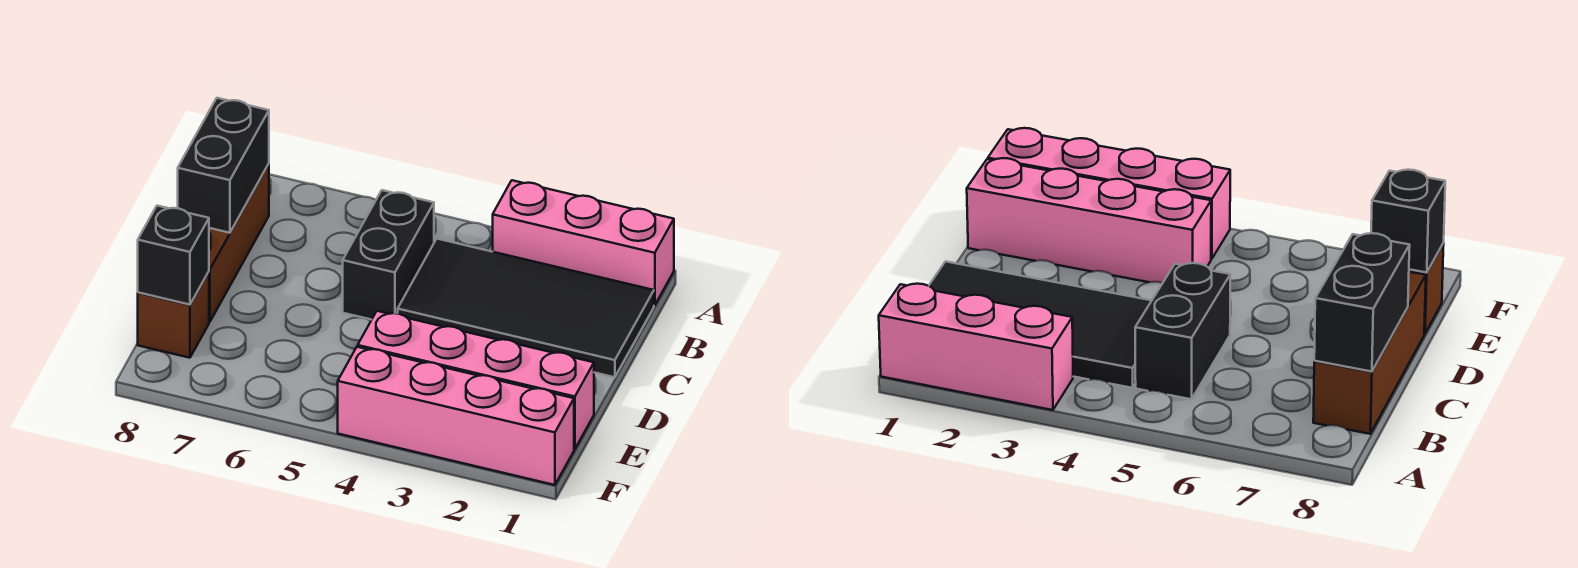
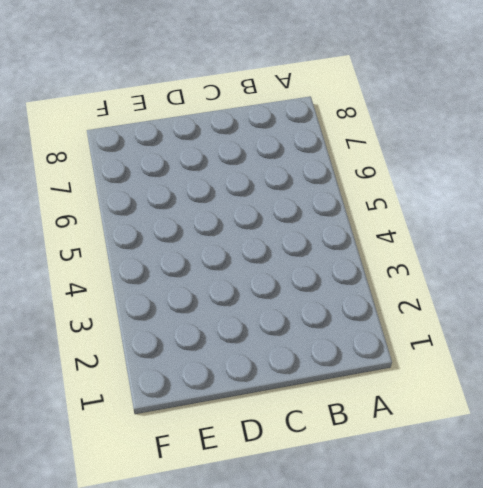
none -> pink brick A1:A3 level 1
none -> black tile B1:C4 level 1

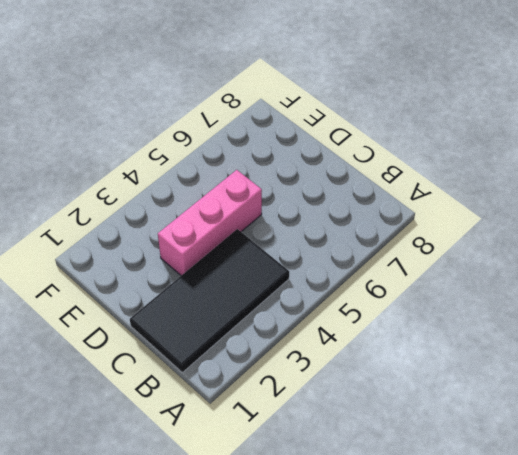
pink brick D3:D5 level 1 -> pink brick A1:A3 level 1
none -> black brick B5:C5 level 1
none -> brown brick B8:D8 level 1

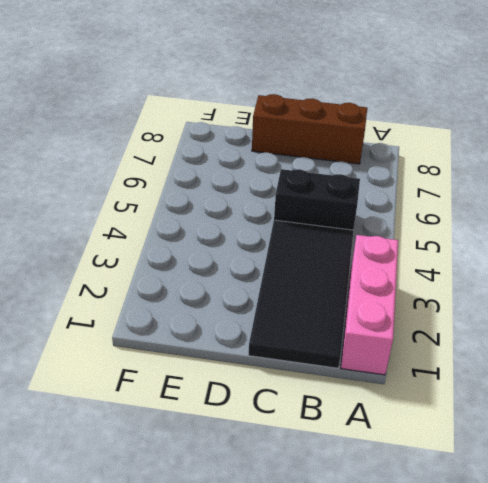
none -> pink brick E1:E4 level 1
none -> brown brick E8 level 1

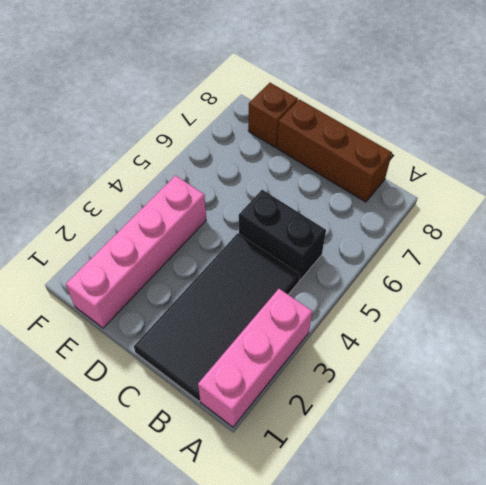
none -> pink brick F1:F4 level 1
none -> black brick B8:C8 level 2

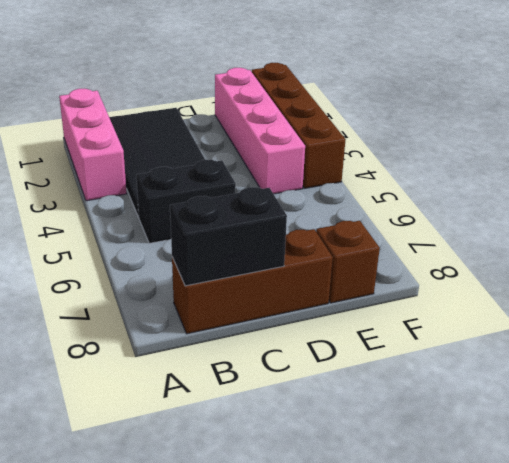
brown brick F1:F4 level 1 -> pink brick F1:F4 level 1
none -> black brick E8 level 2

